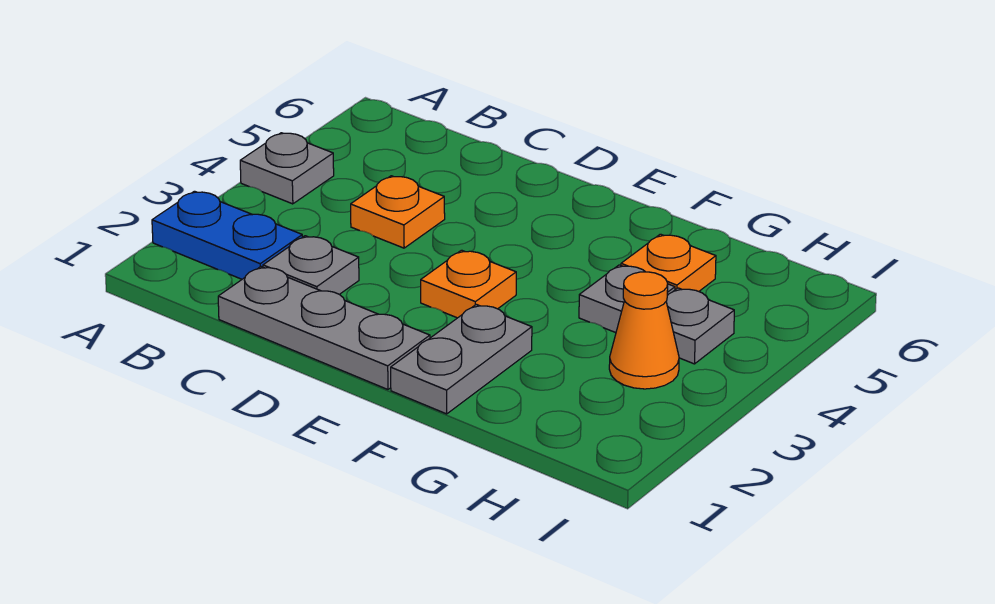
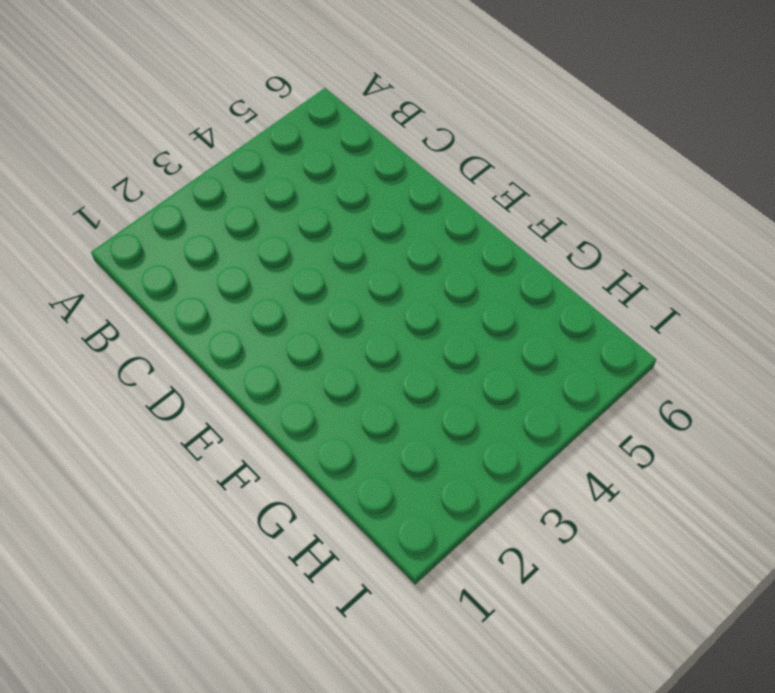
none -> blue plate A2:B2 level 1
none -> grey plate A4 level 1

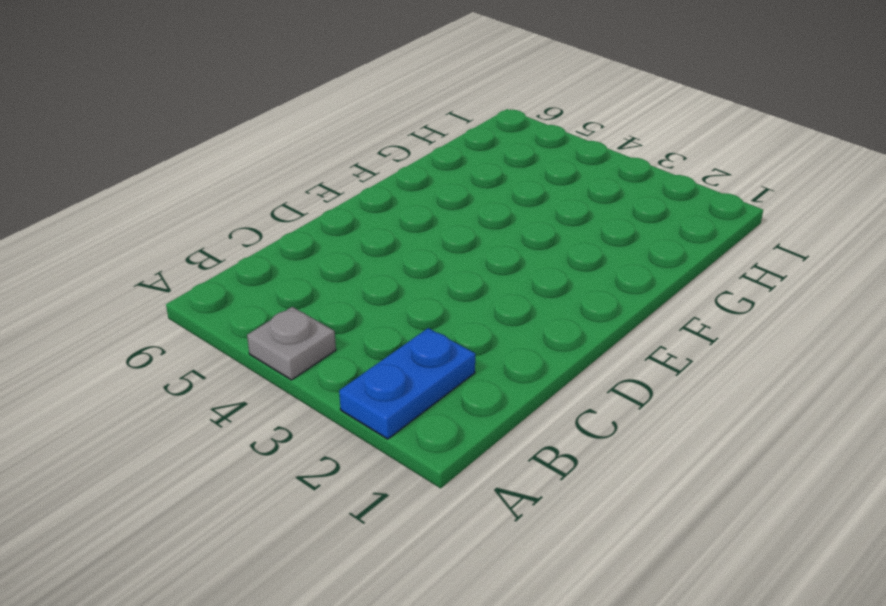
none -> grey plate C1:E1 level 1
none -> grey plate C2 level 1

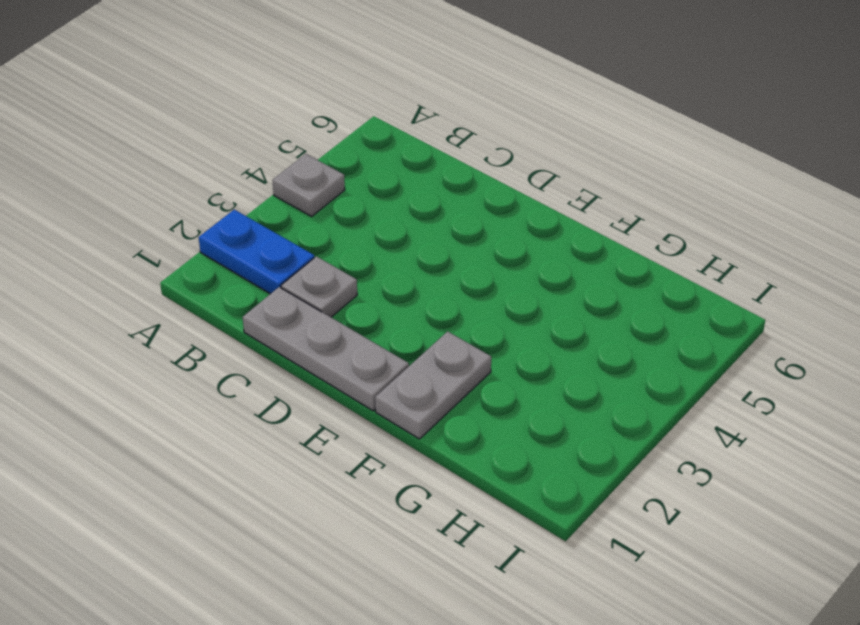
none -> orange plate C4 level 1
none -> orange plate E3 level 1

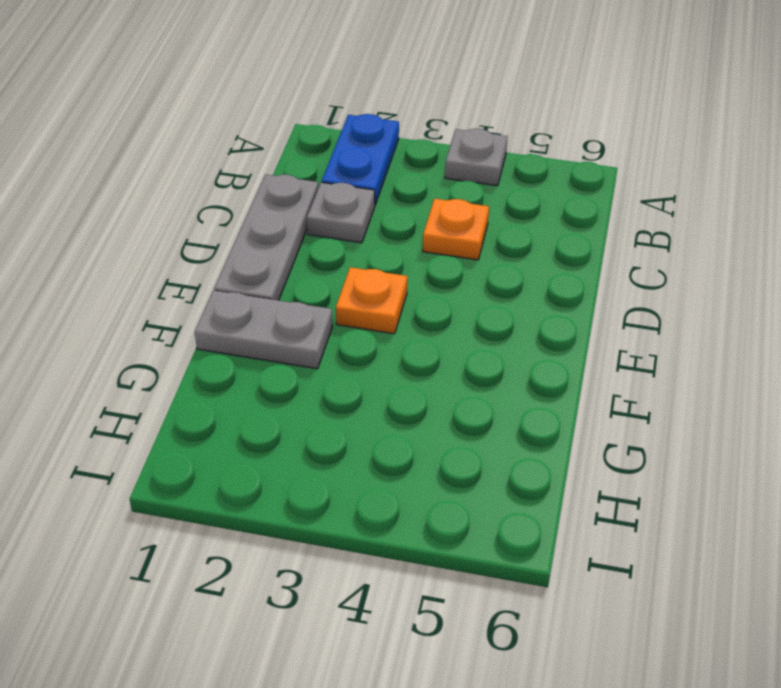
none -> grey plate G4 level 1
none -> orange plate G5 level 1

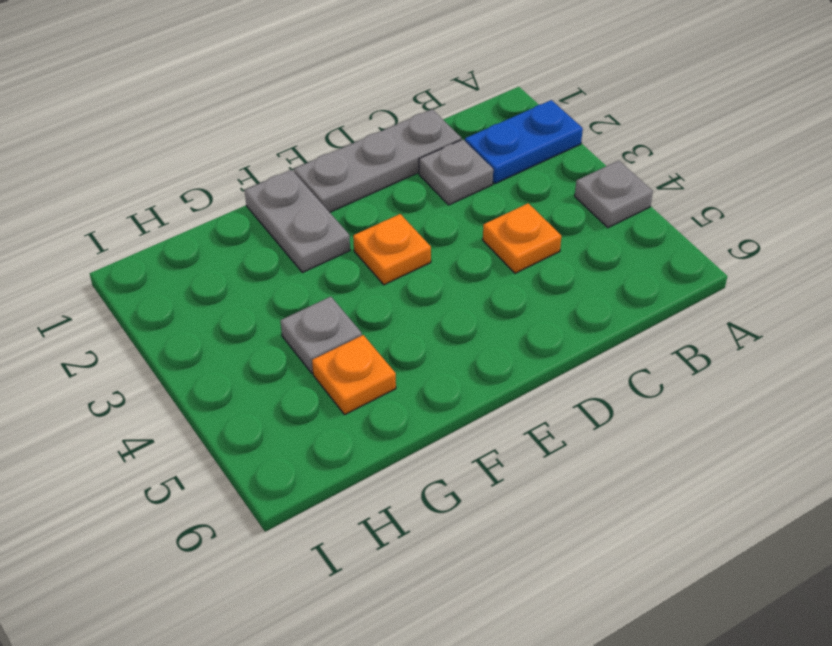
none -> orange cone H3 level 1
none -> grey plate H4 level 1

